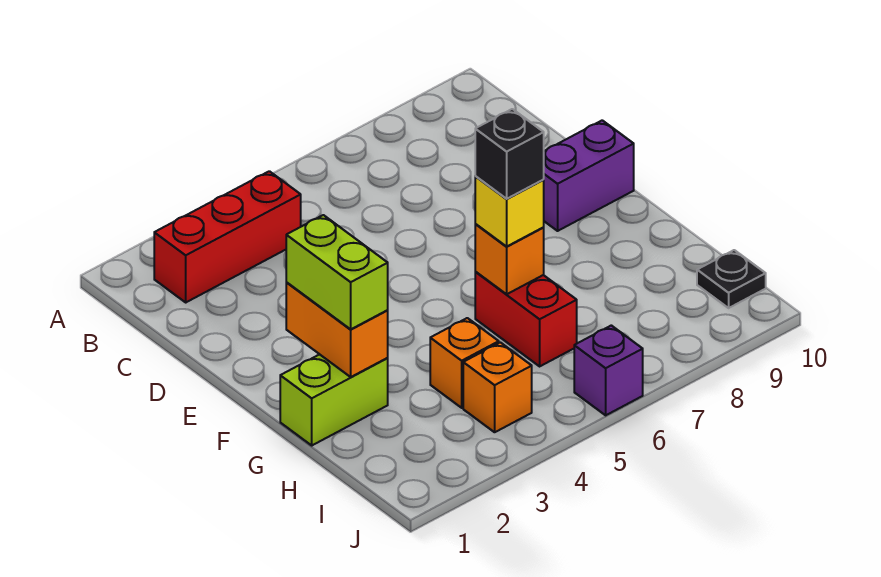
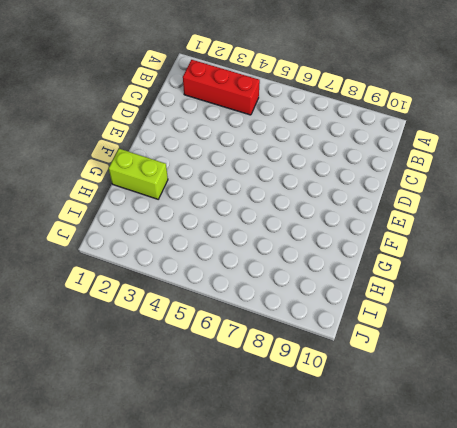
none -> purple brick E9:E10 level 1
none -> red brick G6:H6 level 1
none -> orange brick H4 level 1

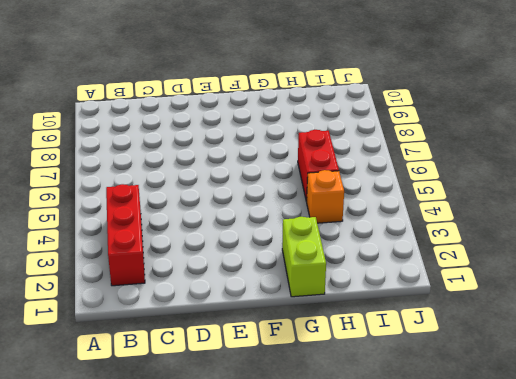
red brick H5:H6 level 1 -> red brick G6:H6 level 1
none -> purple brick E9:E10 level 1
none -> orange brick I4 level 1
none -> black plate I10 level 1

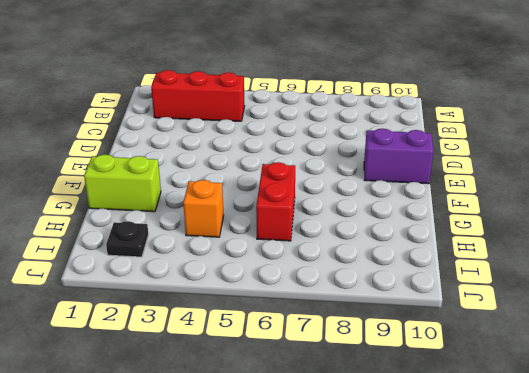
black plate I2 level 1 -> black plate I10 level 1
none -> orange brick I4 level 1
none -> purple brick J6 level 1
none -> orange brick F2:G2 level 2

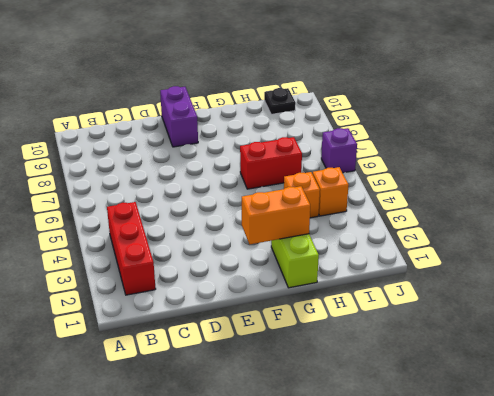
none -> orange brick G6 level 2
none -> lime brick F2:G2 level 3
none -> yellow brick G6 level 3

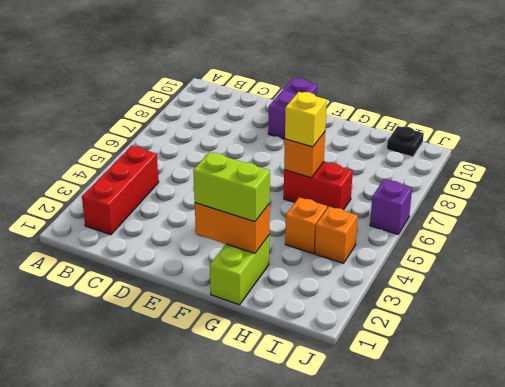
none -> black brick G6 level 4

